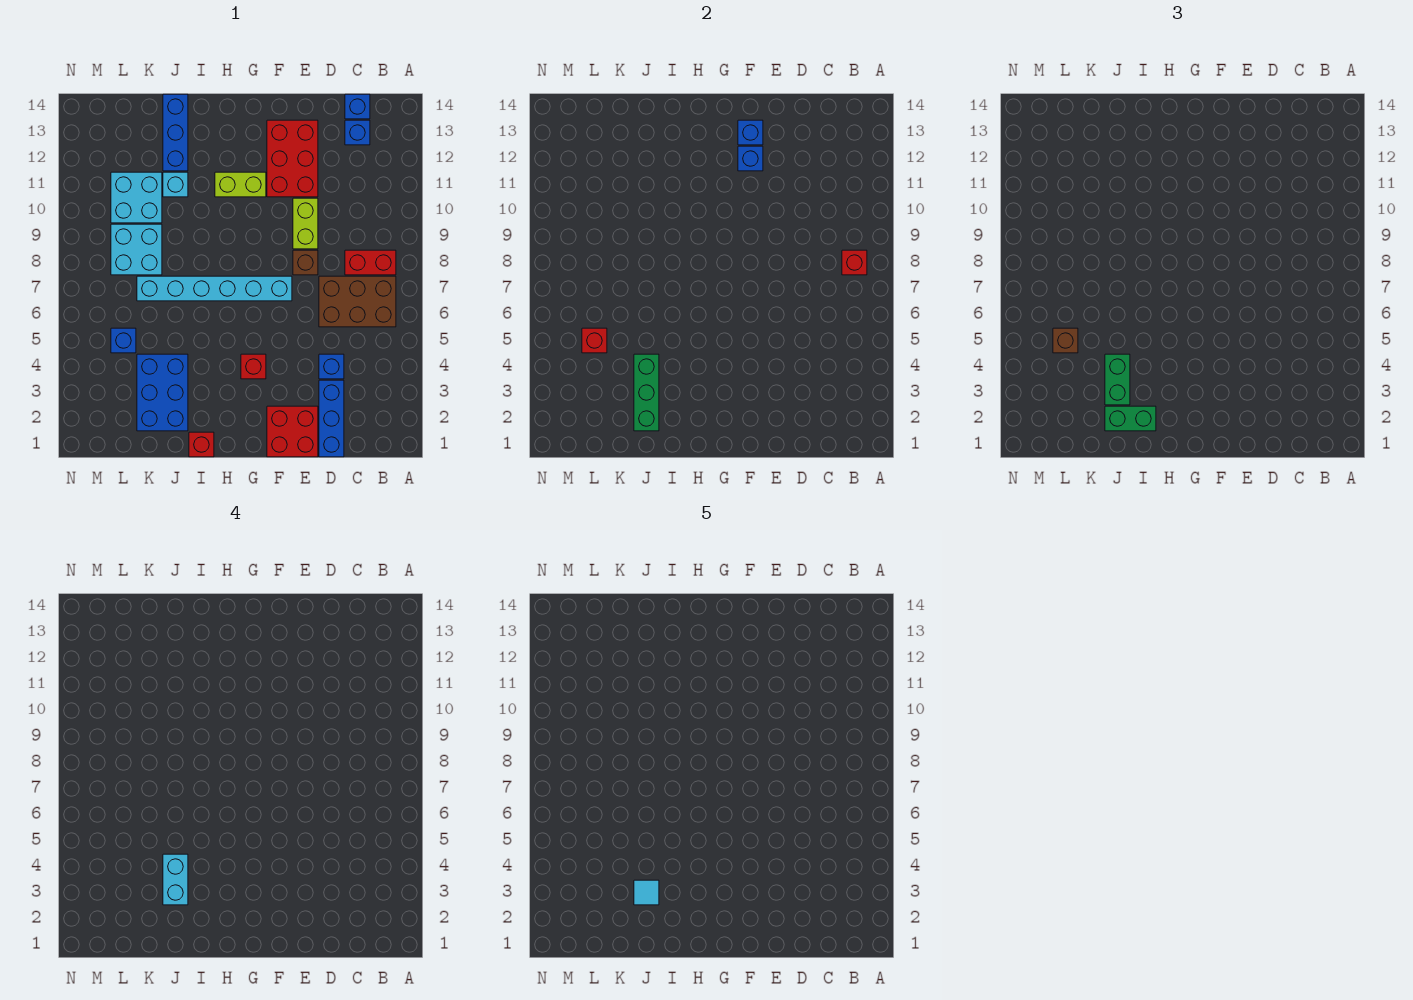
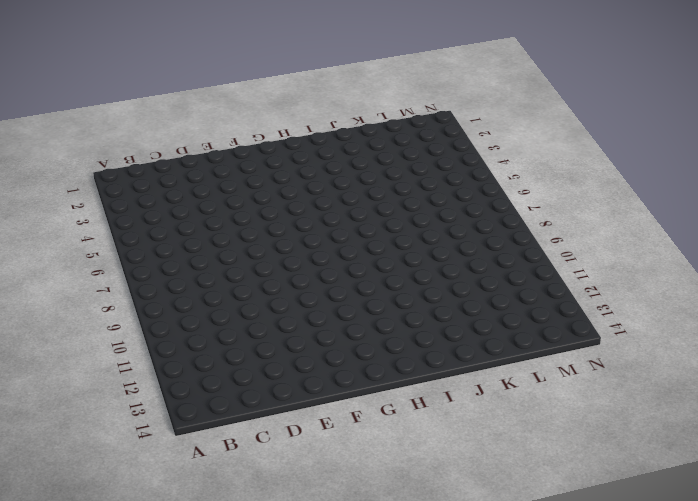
none -> brown brick B6:D7 level 1
none -> red brick B8:C8 level 1
none -> blue brick C13 level 1
none -> blue brick C14 level 1

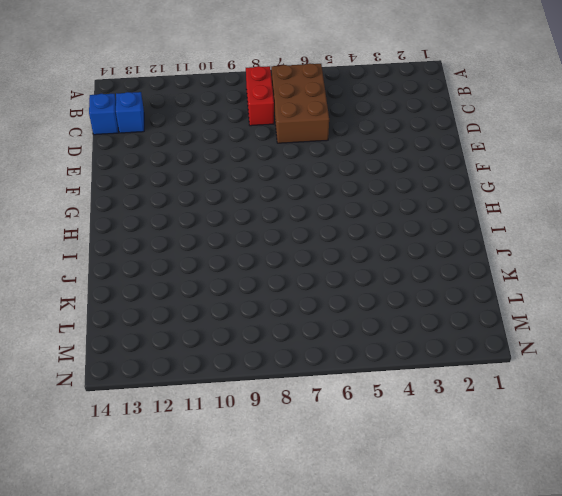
none -> blue brick D1:D3 level 1
none -> blue brick D4 level 1
none -> red brick E1:F2 level 1
none -> brown brick E8 level 1

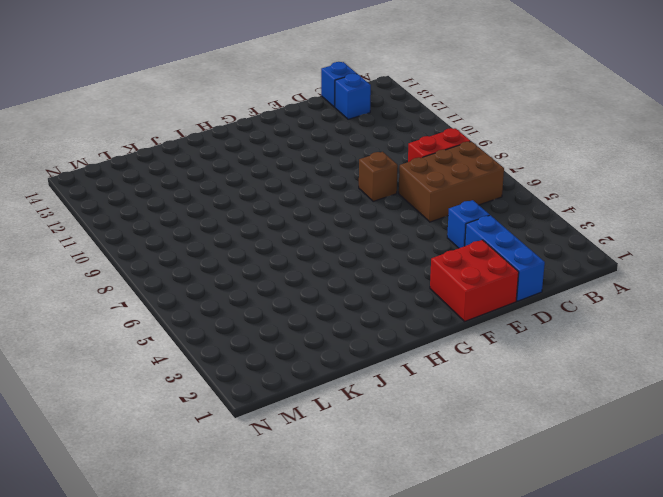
none -> lime brick E9:E10 level 1
none -> red brick E11:F13 level 1
none -> cyan brick F7:K7 level 1
none -> red brick G4 level 1

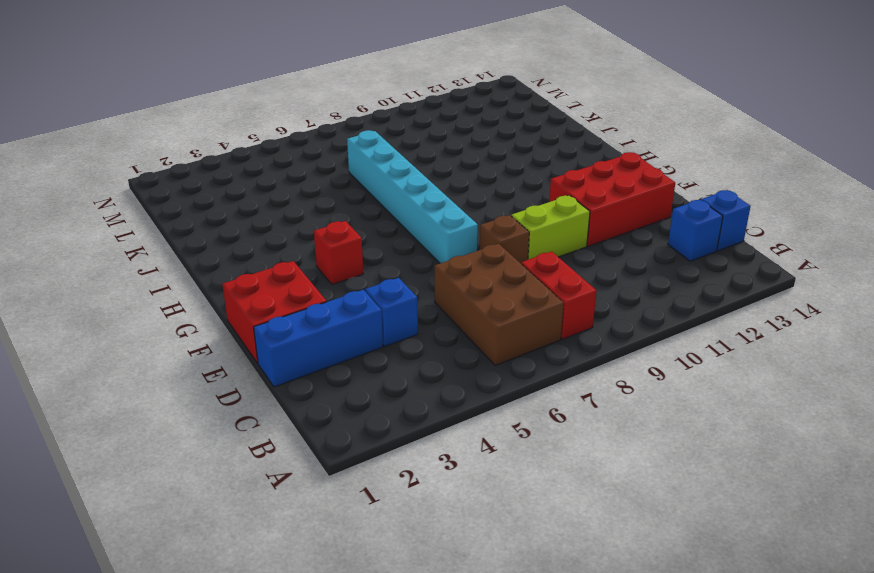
none -> lime brick G11:H11 level 1
none -> red brick I1 level 1
none -> blue brick J2:K4 level 1
none -> cyan brick J11 level 1

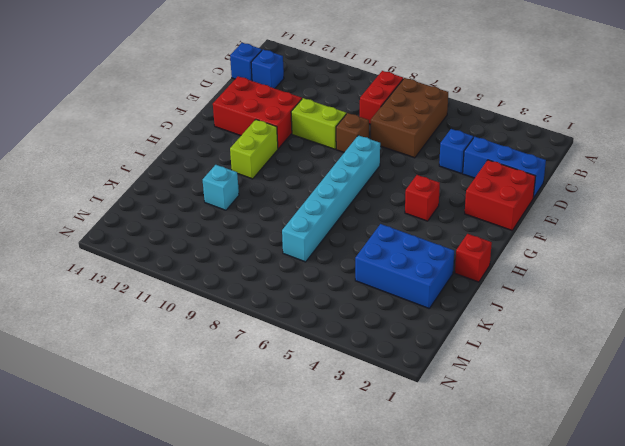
none -> blue brick J12:J14 level 1
none -> cyan brick K8:L9 level 1
none -> cyan brick K10:L11 level 1
none -> blue brick L5 level 1

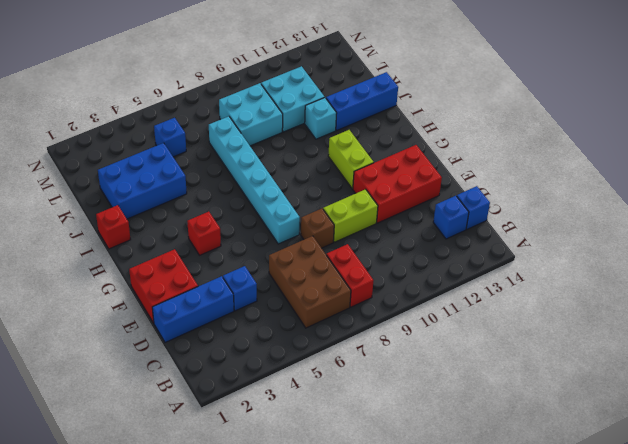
none -> red brick B8 level 2
none -> blue brick F12 level 2
none -> blue brick F13 level 2
none -> green brick J2:J4 level 2

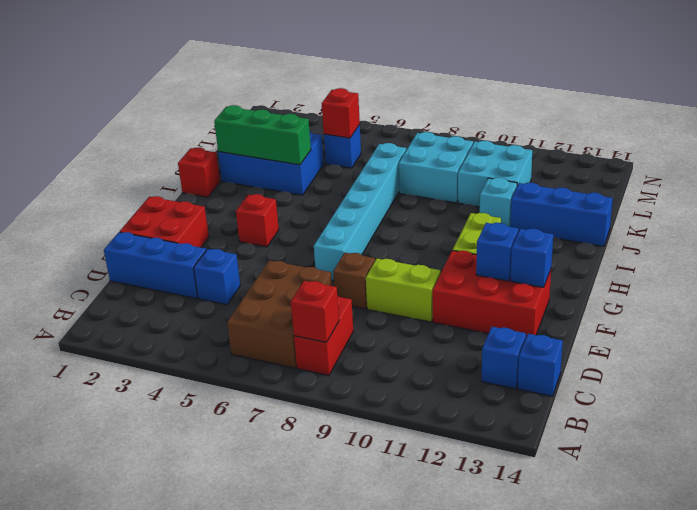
none -> green brick I2:J2 level 3
none -> green brick J3:J4 level 3
none -> brown brick L5 level 3
none -> cyan brick J3:J4 level 4

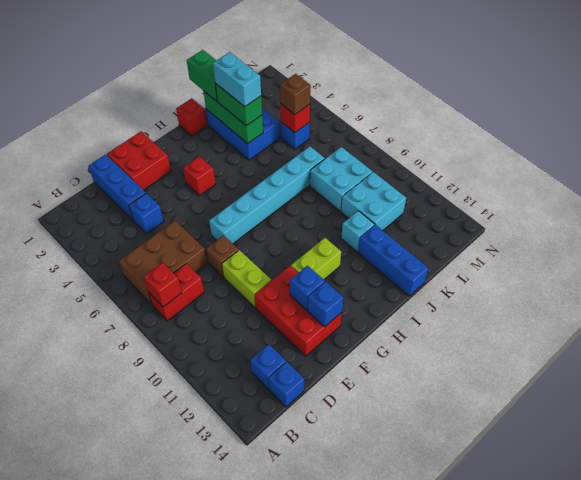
green brick J1:J2 level 3 -> green brick I2:J2 level 3
none -> cyan tile J3 level 5

